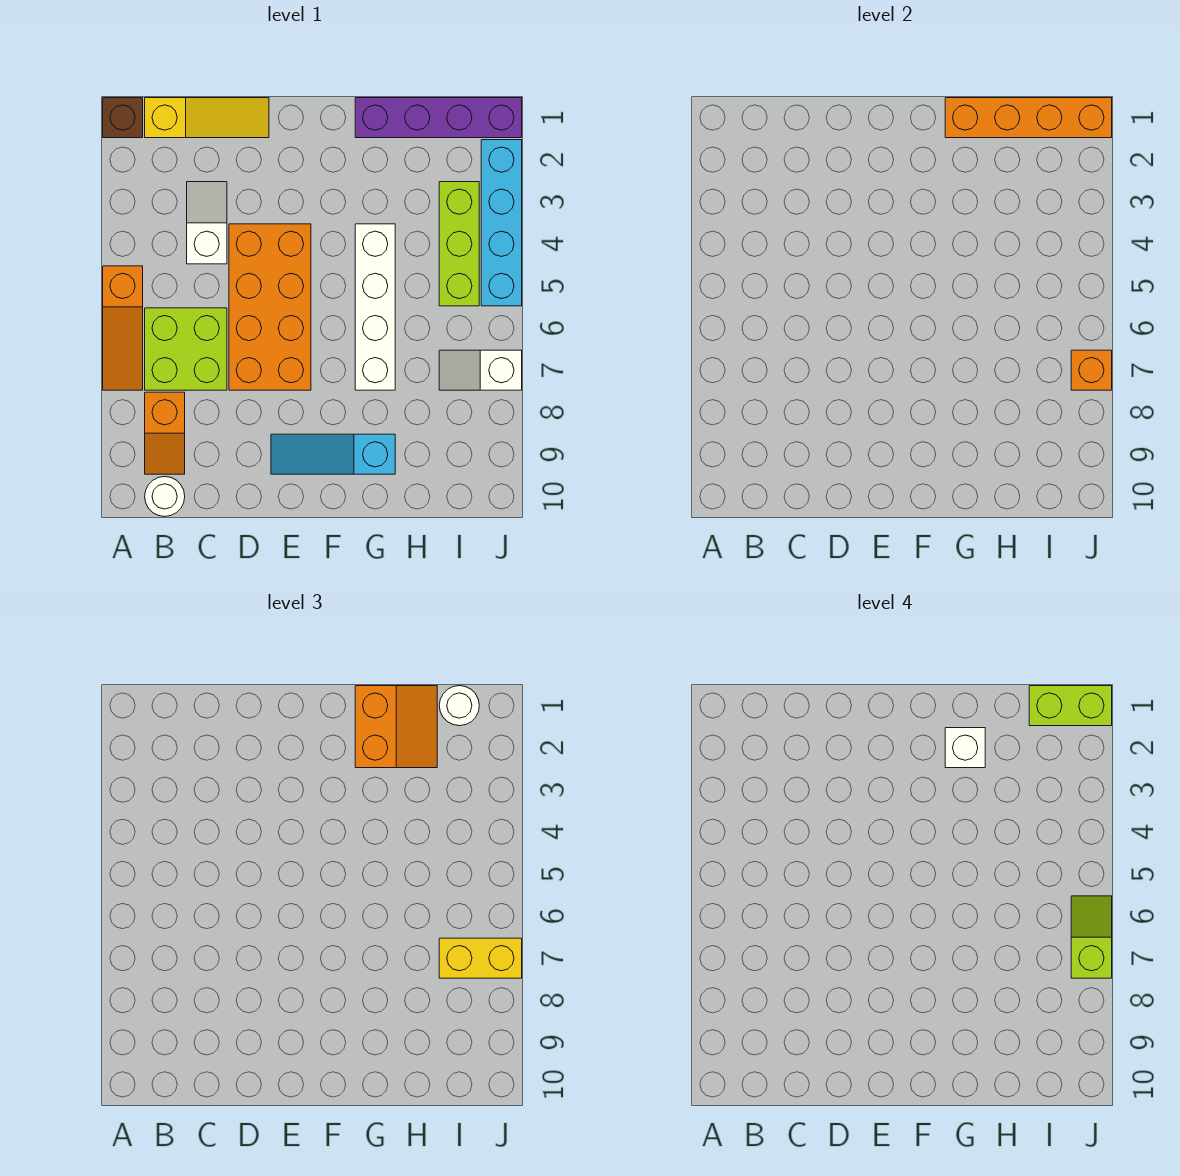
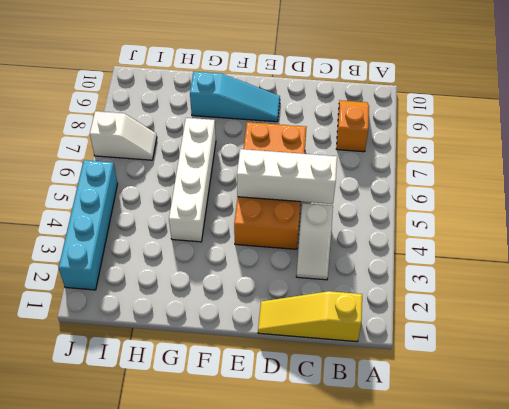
white brick C5:E5 level 2 -> none
none -> brown brick A1 level 1
none -> orange slope A5:A7 level 1 top 5
none -> lime brick B6:C7 level 1

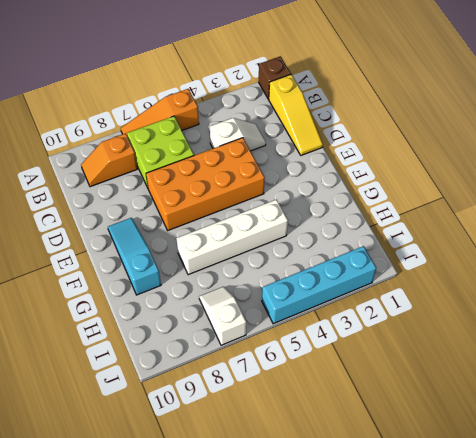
none -> white round brick B10 level 1
none -> purple brick G1:J1 level 1
none -> lime brick I3:I5 level 1

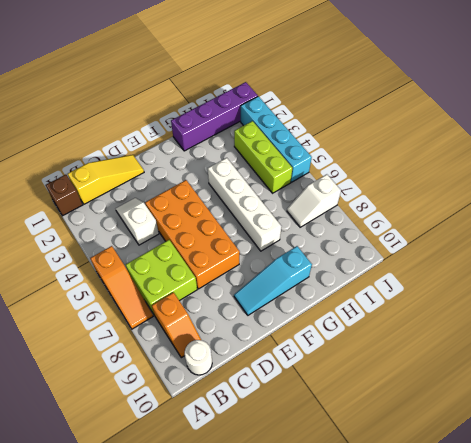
none -> orange brick G1:J1 level 2
none -> orange brick J7 level 2
none -> orange slope G1:H2 level 3 top G

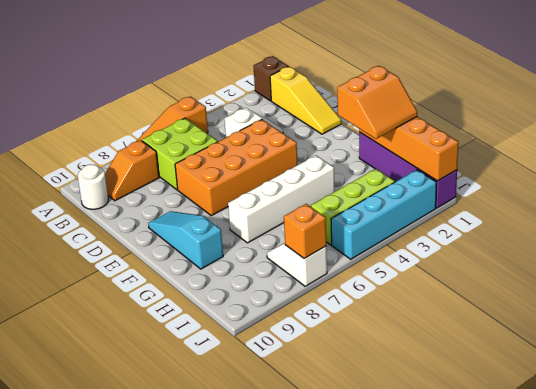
none -> white round brick I1 level 3
none -> yellow brick I7:J7 level 3
none -> white brick G2 level 4

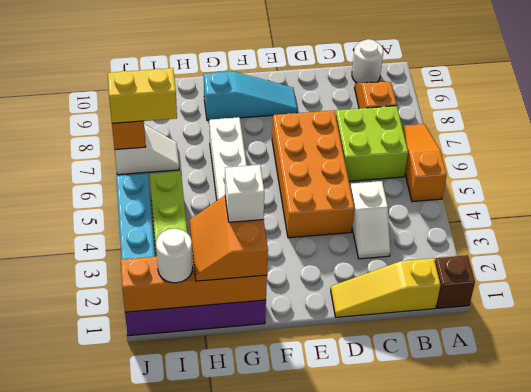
none -> lime brick I1:J1 level 4
none -> lime slope J6:J7 level 4 top 7

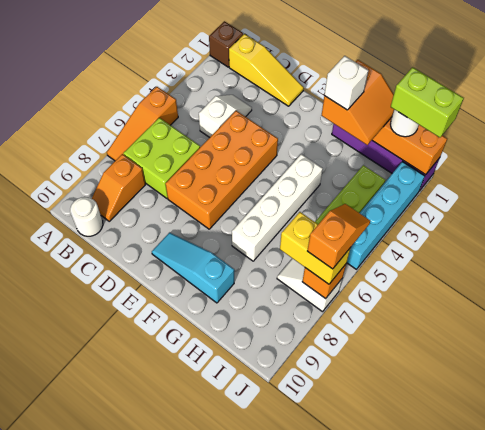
orange slope J6:J7 level 4 top 7 -> lime slope J6:J7 level 4 top 7

